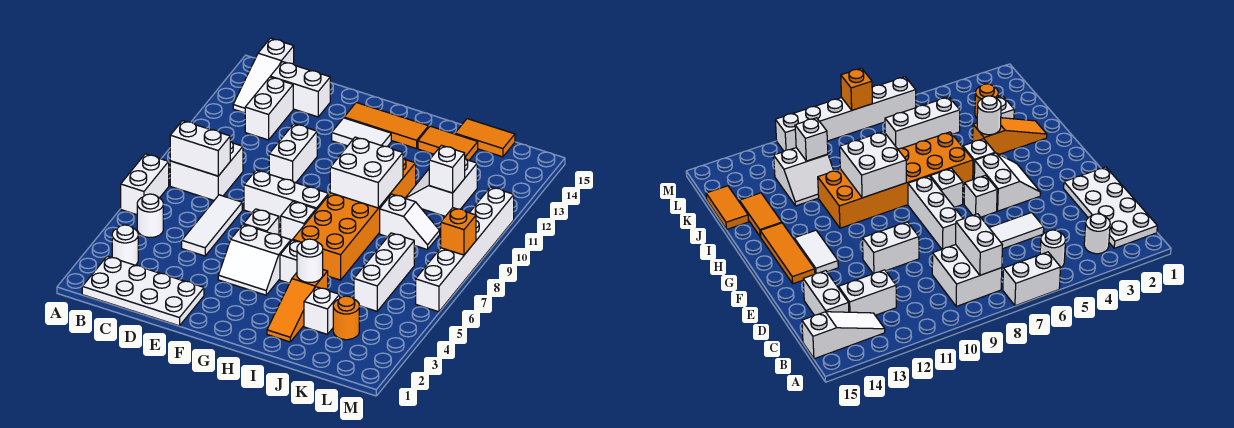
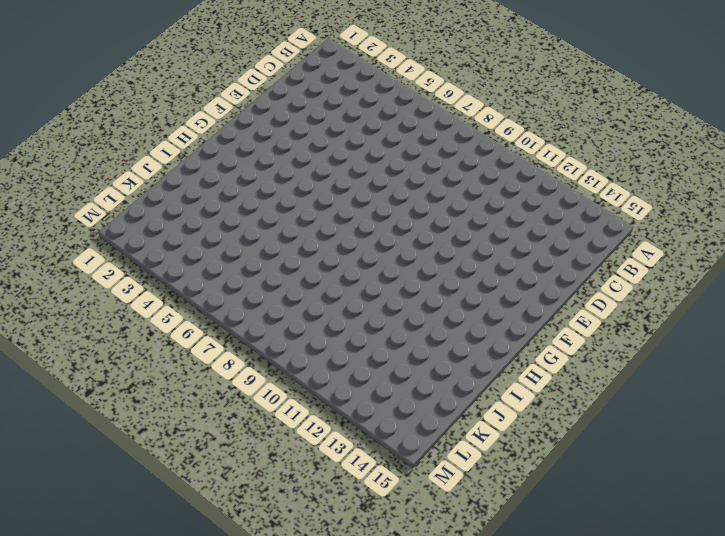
none -> white brick A6:A7 level 1
none -> white plate B1:E2 level 1
none -> white round brick B3 level 1
none -> white round brick B5 level 1

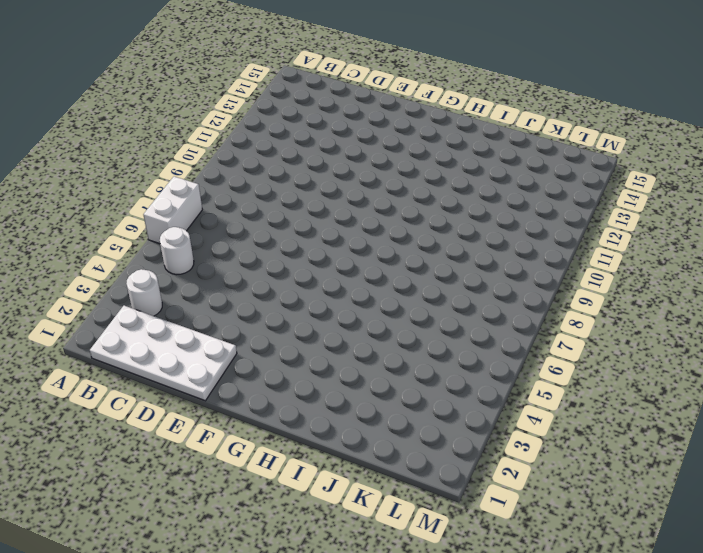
none -> white brick B8:C9 level 1
none -> white slope B13:B15 level 1 top 15
none -> white brick C12:C13 level 1
none -> white brick C14:D14 level 1

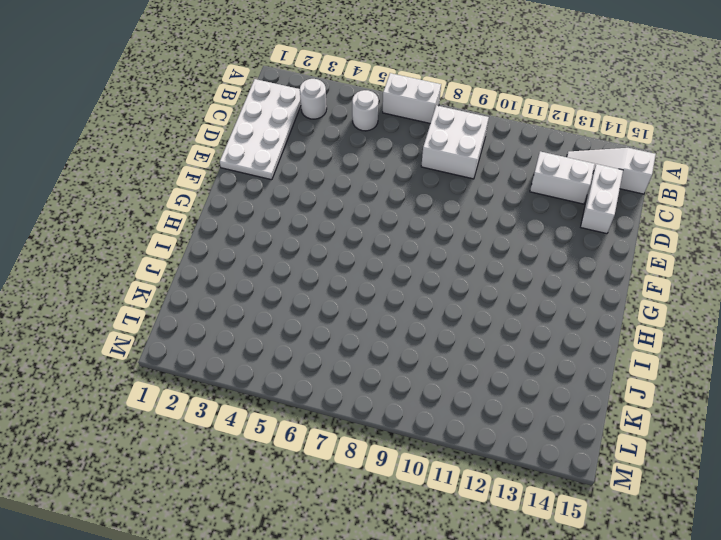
none -> white tile D5:D7 level 1
none -> white brick E8:G8 level 1
none -> white brick E10:E11 level 1
none -> white slope F4:G5 level 1 top 5

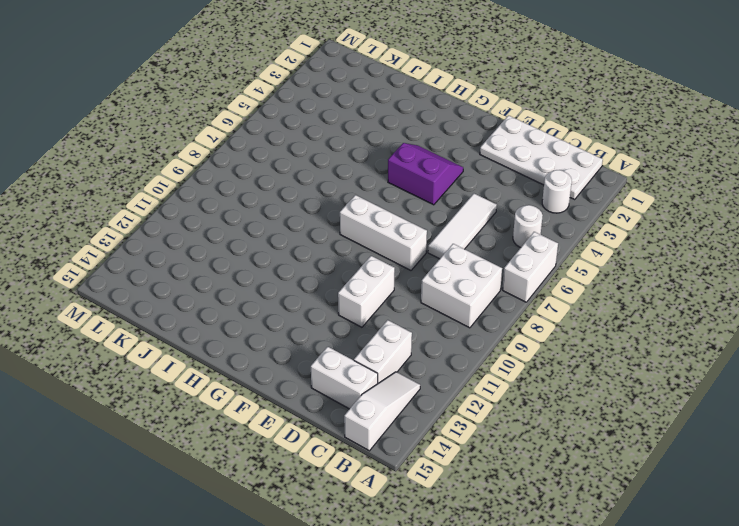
purple slope F4:G5 level 1 top 5 -> white slope F4:G5 level 1 top 5
none -> white brick F6 level 1
none -> white tile F13:G13 level 1
none -> orange tile F14:H14 level 1
none -> white brick G7 level 1

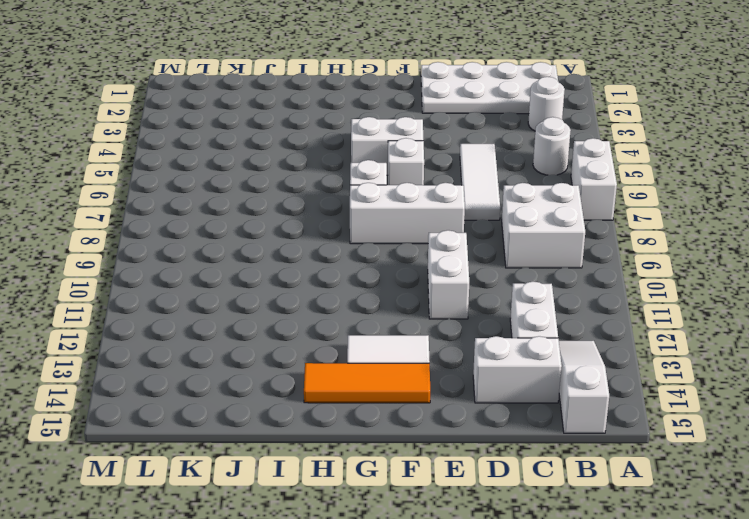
none -> white brick H5 level 1
none -> orange brick H6:I11 level 1
none -> orange slope I2:I4 level 1 top 4
none -> orange tile I14:J14 level 1

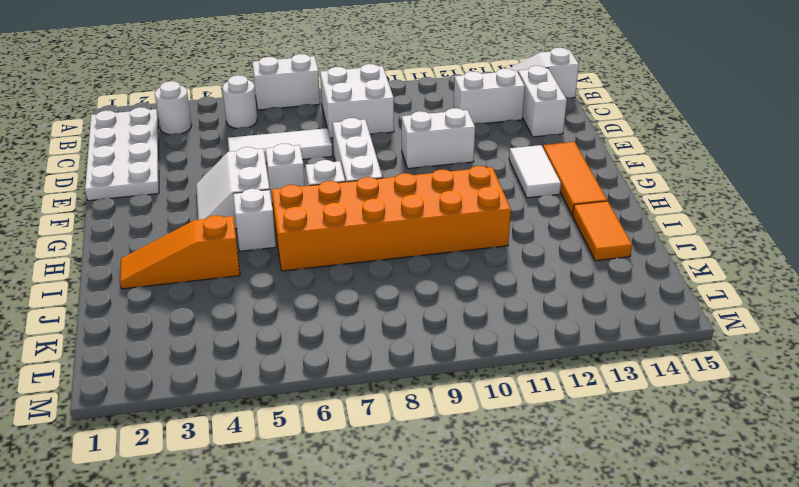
none -> white brick J3 level 1
none -> white slope J9:K9 level 1 top J
none -> white slope J11:K12 level 1 top K
none -> orange tile J15:K15 level 1

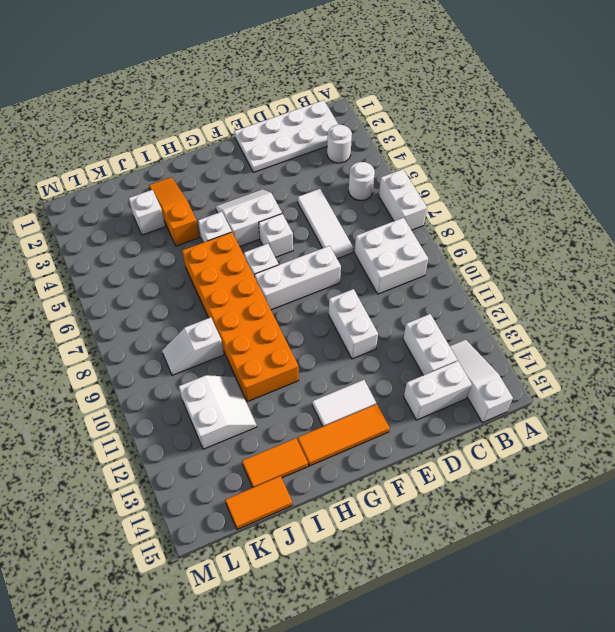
none -> orange round brick K3 level 1
none -> white brick K5:K7 level 1
none -> white brick M6:M11 level 1
none -> white brick B8:C8 level 2

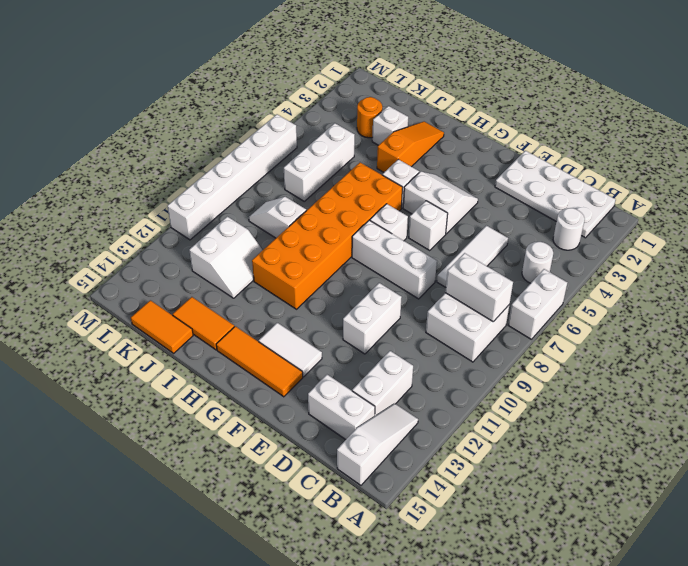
none -> white brick H9:I10 level 2
none -> white round brick I4 level 2
none -> white brick K11 level 2
none -> orange brick M8 level 2

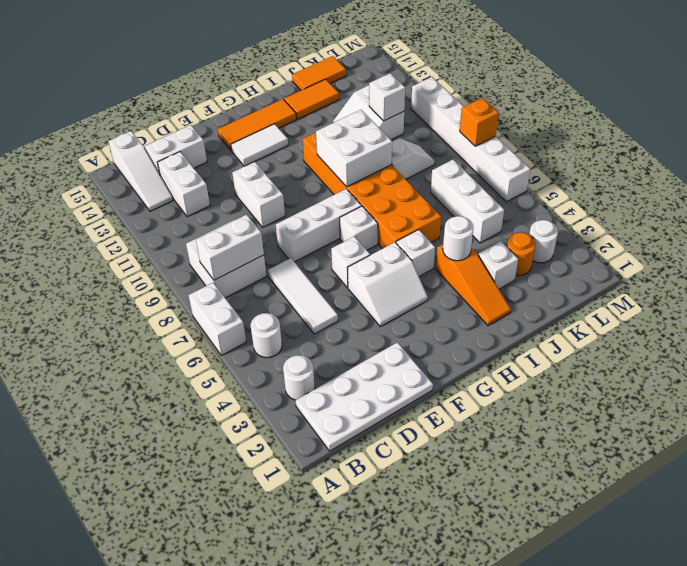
white round brick L3 level 1 -> none

